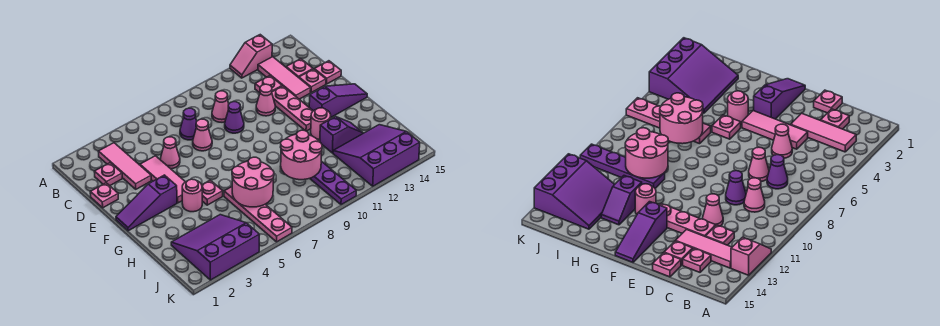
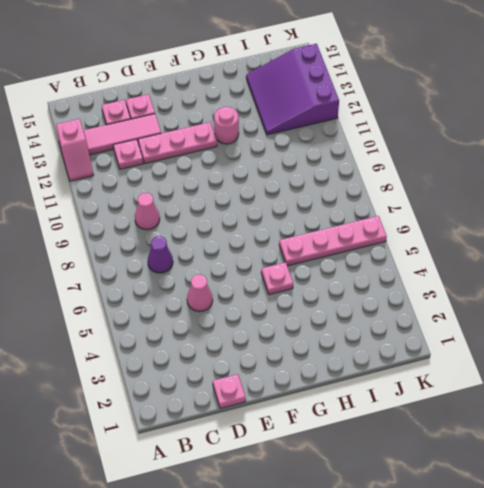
none -> pink tile B3:D3 level 1
none -> pink plate C2 level 1
none -> pink tile D4:F4 level 1

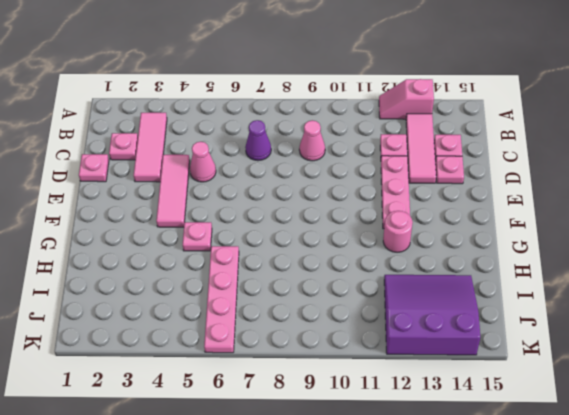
none -> pink cone D7 level 1
none -> purple cone D9 level 1
none -> pink cone D11 level 1

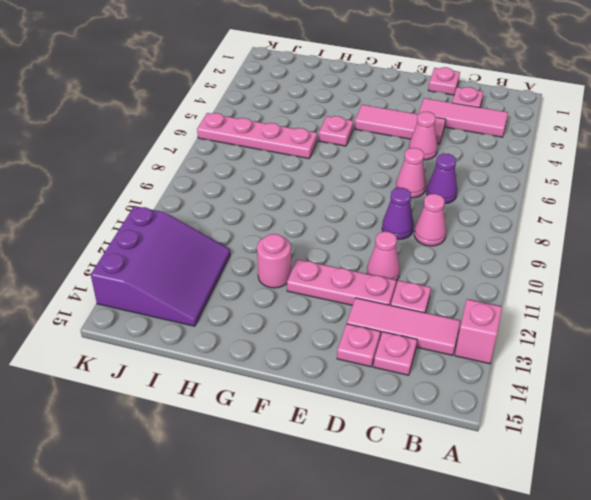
none -> pink plate D15 level 1
none -> purple slope F1:F3 level 1 top 3
none -> purple slope F13:F15 level 1 top 13

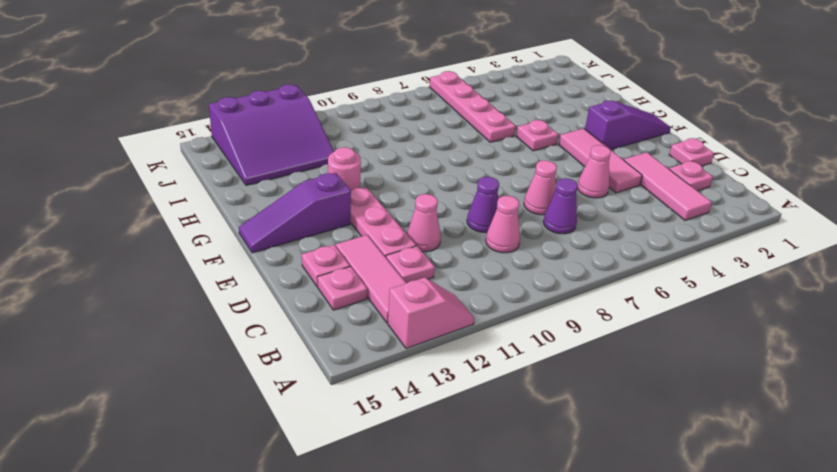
none -> pink plate D15 level 1
none -> pink round brick G4 level 1
none -> purple plate H10:K10 level 1

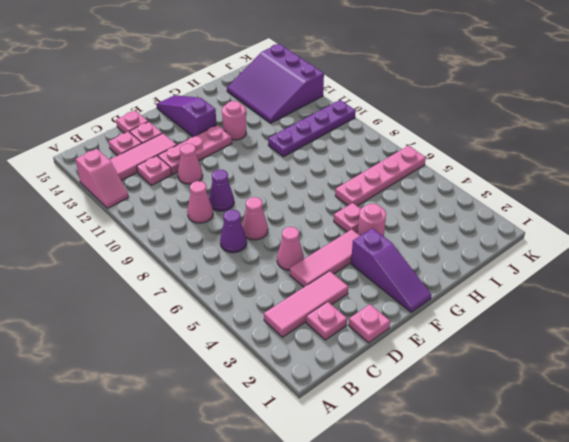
none -> purple slope H12:H13 level 1 top 12
none -> purple slope I2:K4 level 1 top K
none -> pink round brick H6:I7 level 2

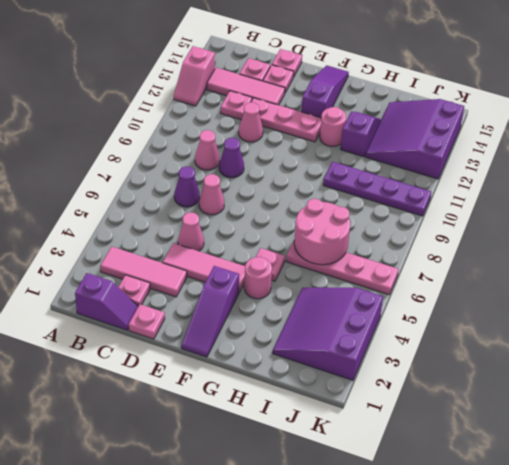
purple slope B1:C1 level 1 top B -> none
none -> pink round brick H9:I10 level 2

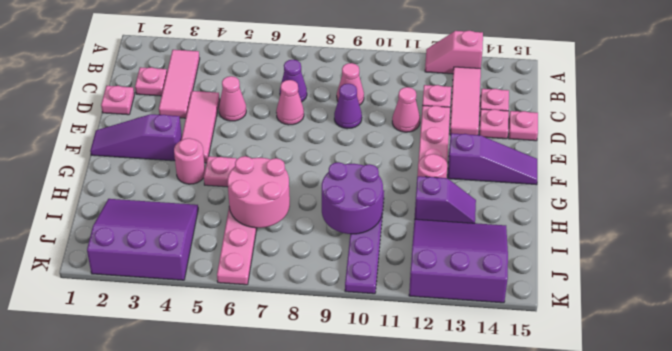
purple round brick H9:I10 level 2 -> pink round brick H9:I10 level 2

